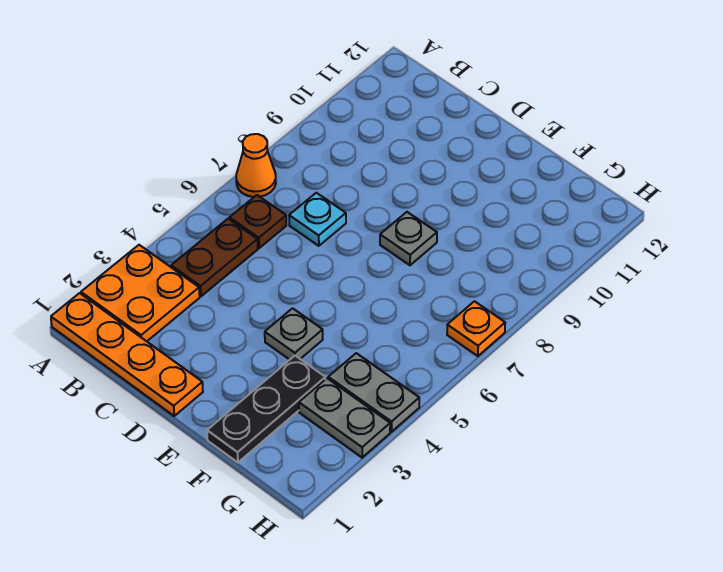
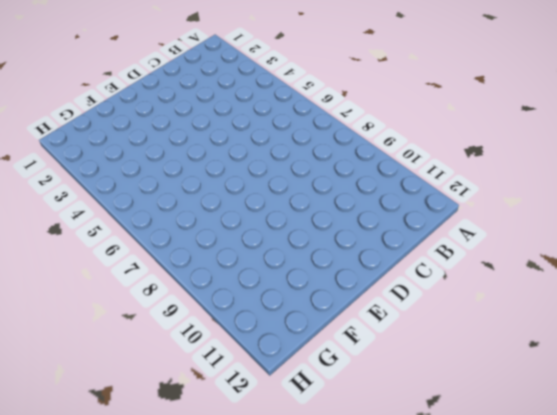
none -> orange plate A1:D1 level 1
none -> orange plate A2:B3 level 1
none -> orange cone A7 level 1

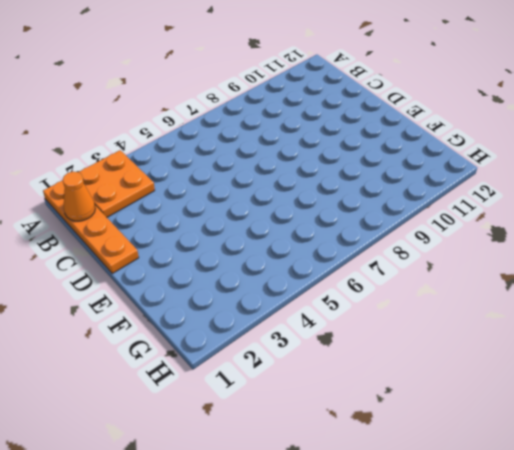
orange cone B1 level 2 -> orange cone A7 level 1
none -> brown plate B4:B5 level 1
none -> brown plate B6 level 1
none -> cyan plate C7 level 1

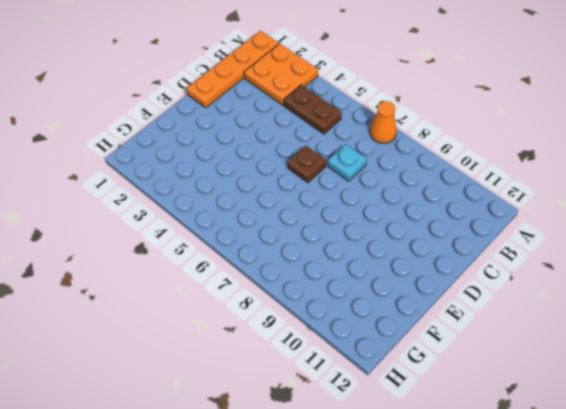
brown plate D6 level 1 -> brown plate B6 level 1
none -> grey plate E4 level 1
none -> grey plate E8 level 1
none -> black plate F1:F3 level 1

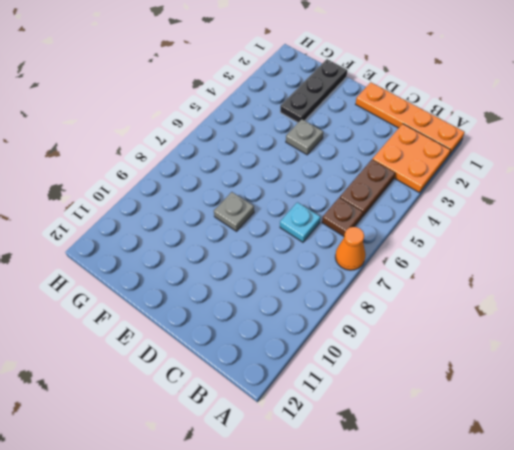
none -> grey plate G3:H3 level 1
none -> grey plate G4:H4 level 1
none -> orange plate H7 level 1

